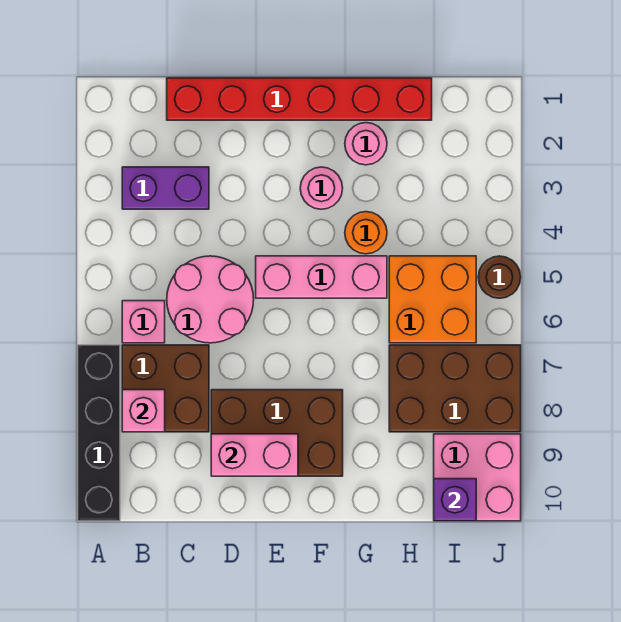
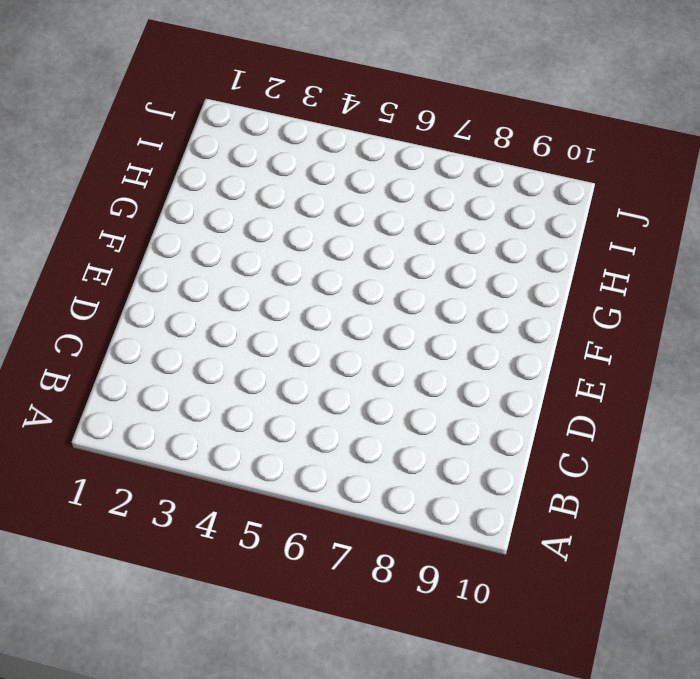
none -> black brick A7:A10 level 1
none -> purple brick B3:C3 level 1
none -> pink brick B6 level 1

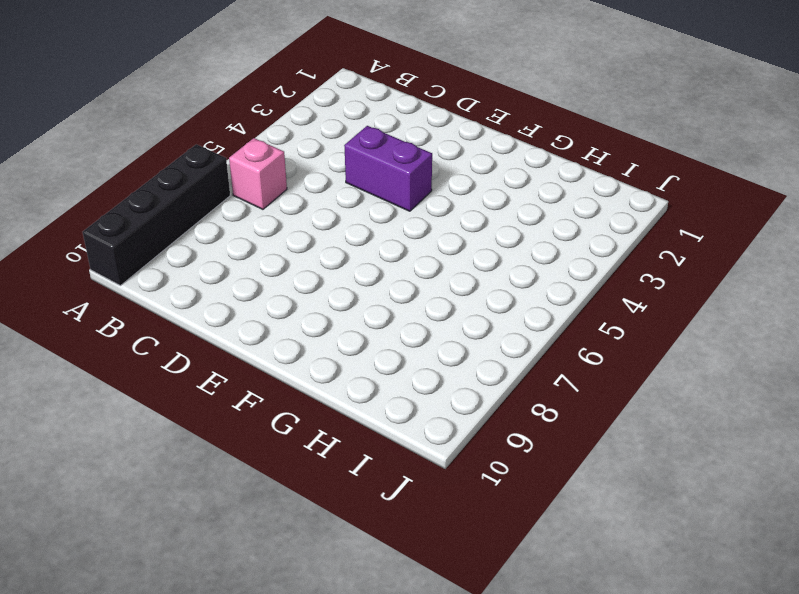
purple brick D4:E4 level 1 -> purple brick B3:C3 level 1
none -> brown brick B7:C8 level 1
none -> red brick C1:H1 level 1
none -> pink round brick C5:D6 level 1

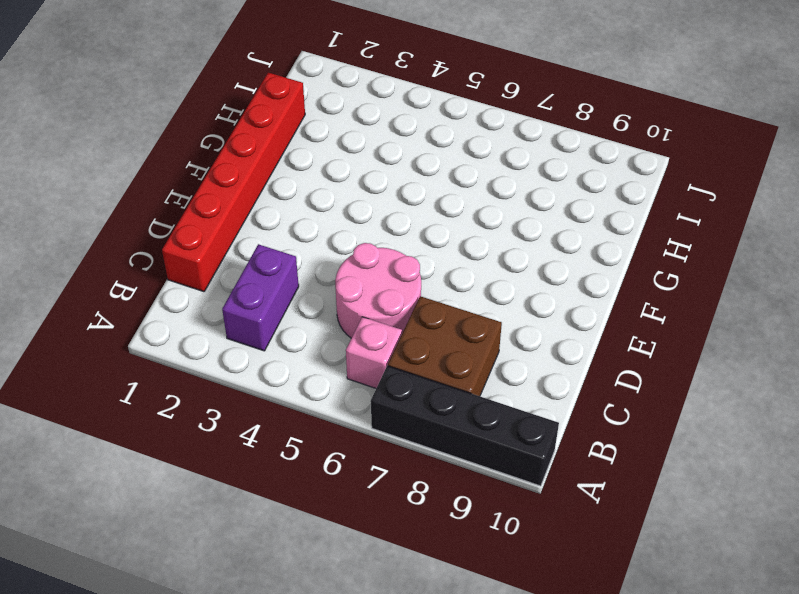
none -> brown brick D8:F9 level 1
none -> pink brick E5:G5 level 1
none -> pink round brick F3 level 1

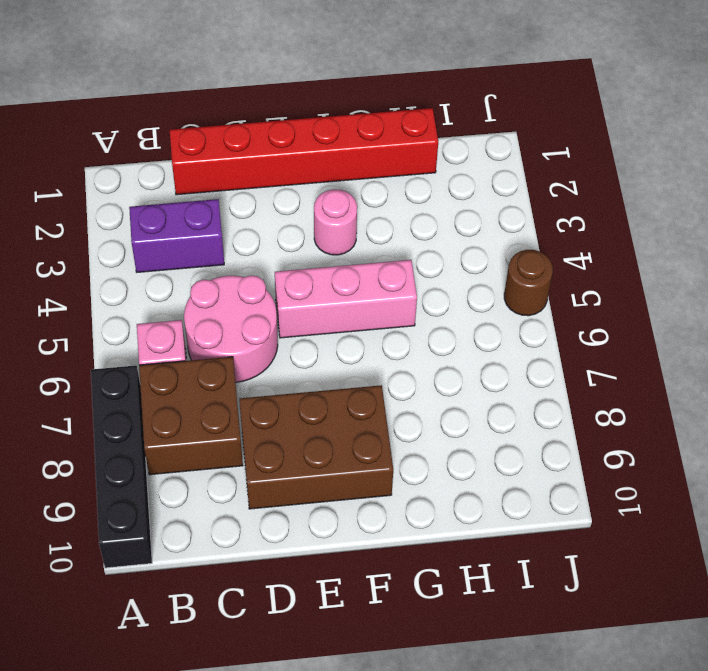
none -> pink round brick G2 level 1
none -> orange round brick G4 level 1
none -> orange brick H5:I6 level 1

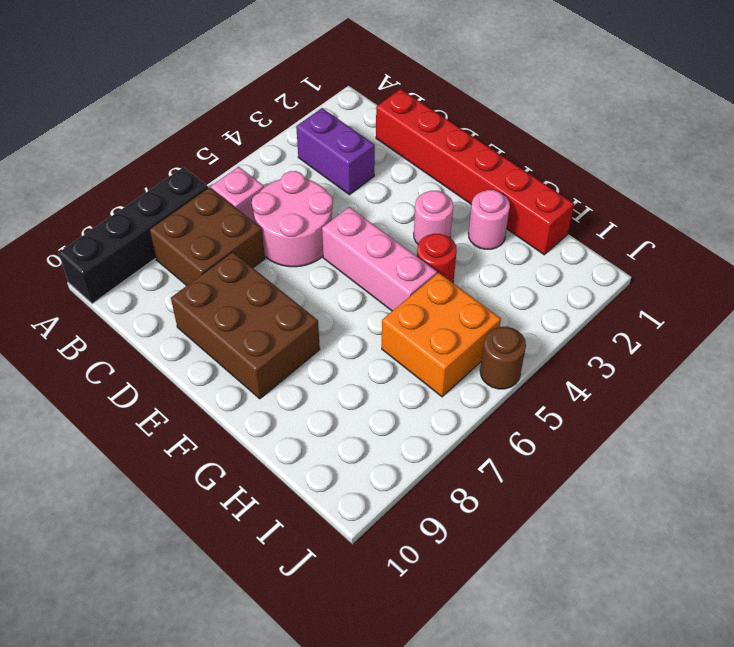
red round brick G4 level 1 -> orange round brick G4 level 1
none -> brown brick H7:J8 level 1
none -> pink brick I9:J10 level 1
none -> pink brick B8 level 2

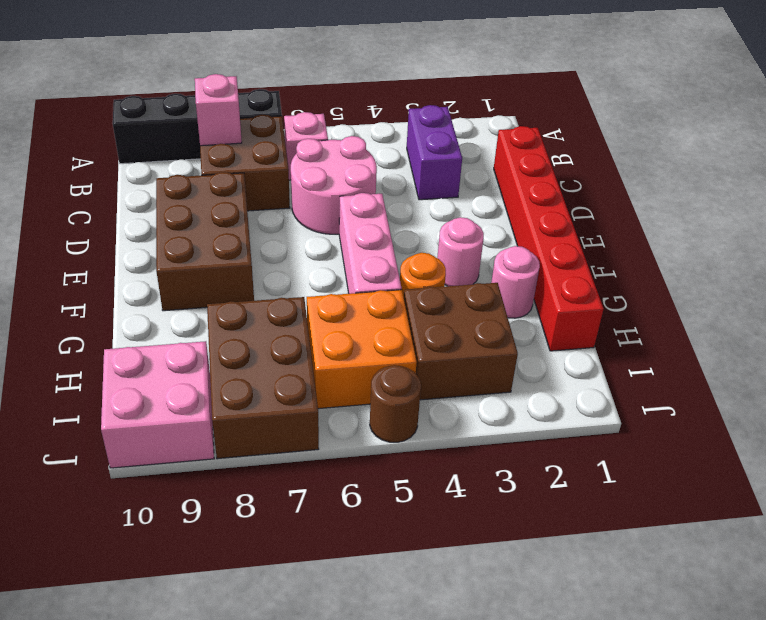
brown brick H3:I4 level 1 -> none
none -> pink brick D9:E9 level 2
none -> purple brick I10 level 2

